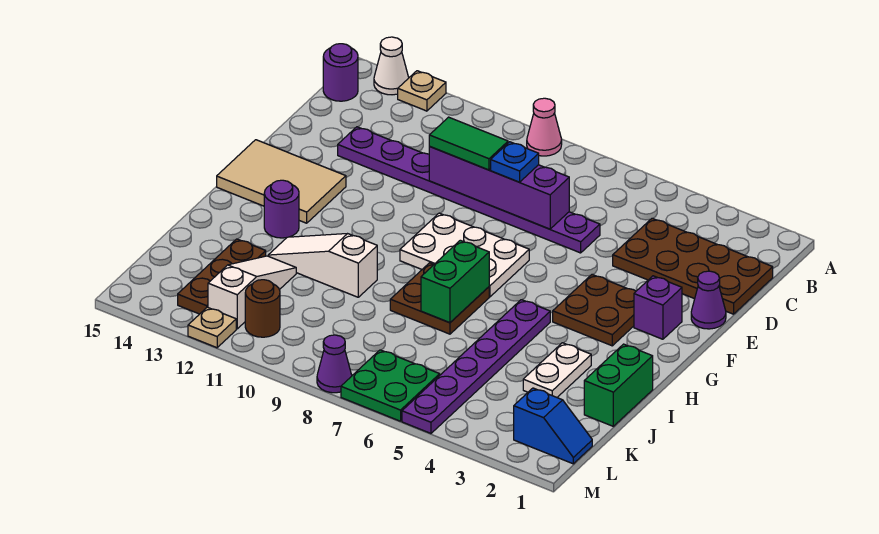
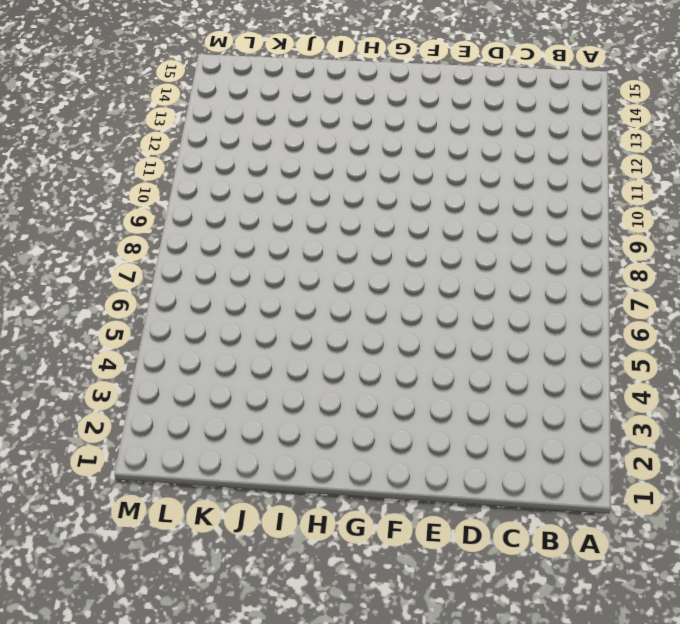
none -> pink cone A9 level 1
none -> tan plate A13 level 1
none -> white cone A14 level 1

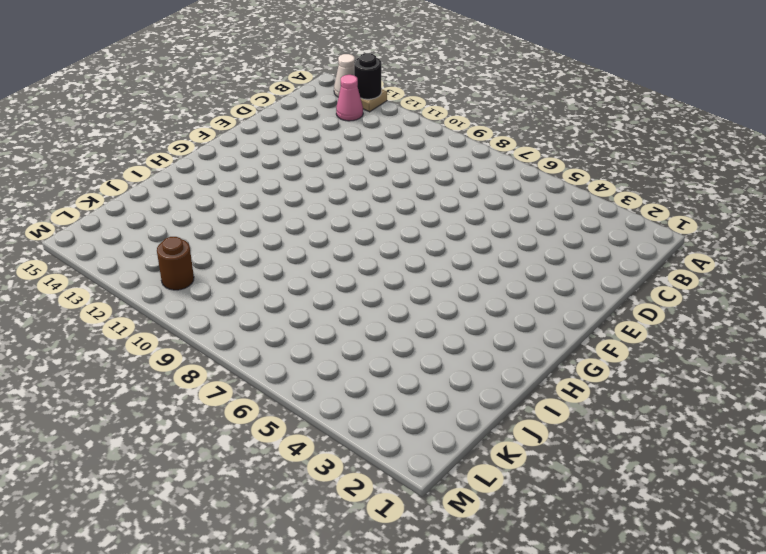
black round brick A13 level 2 -> none
pink cone B13 level 1 -> pink cone A9 level 1
none -> purple round brick B15 level 1
none -> brown plate C1:D4 level 1
none -> purple plate D6:D13 level 1

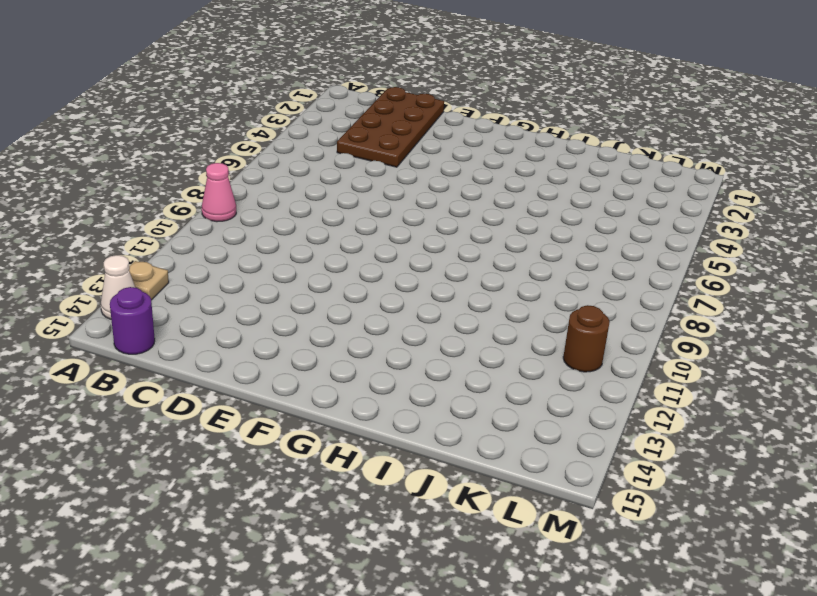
none -> purple plate D6:D13 level 1
none -> purple cone E1 level 1
none -> purple brick F2 level 1

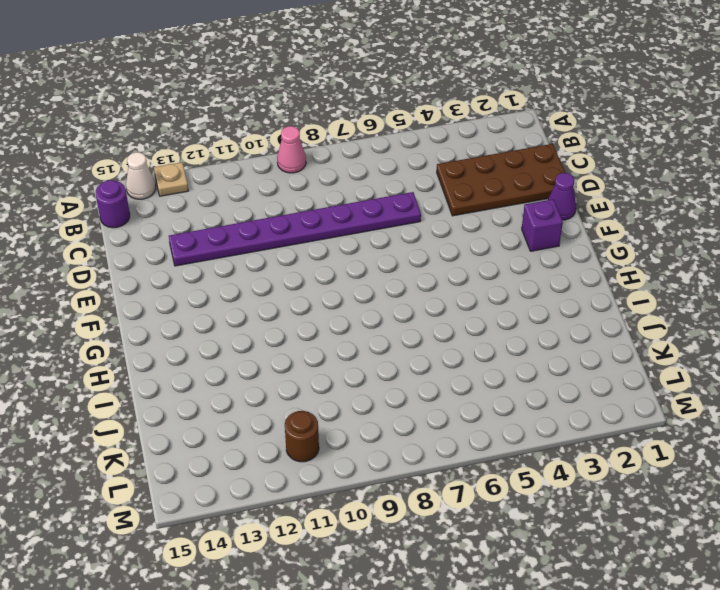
none -> brown plate F3:G4 level 1
none -> white plate F7:G9 level 1
none -> tan tile F13:G15 level 1

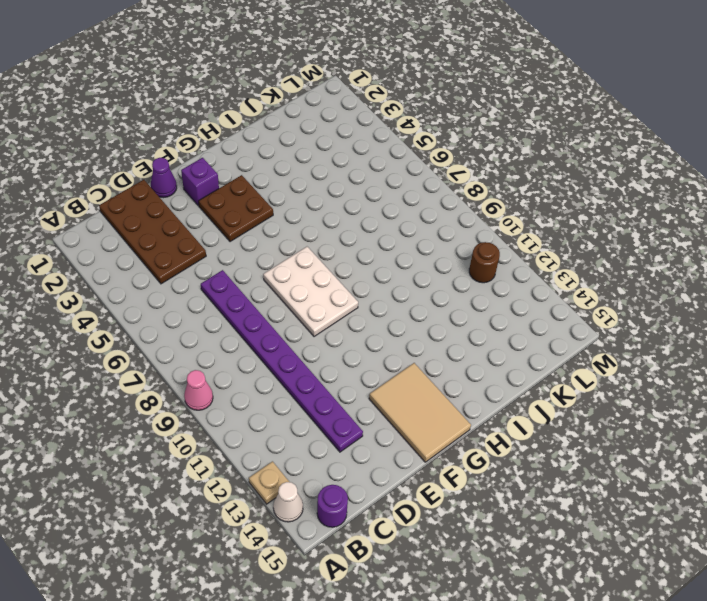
none -> purple plate H5:M5 level 1
none -> brown plate H7:I8 level 1
none -> purple round brick H13 level 1

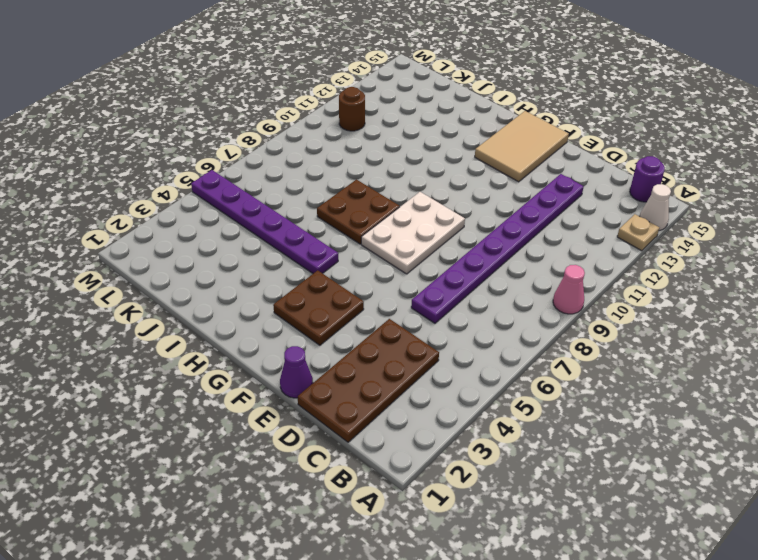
none -> purple brick F2 level 1
none -> purple round brick H13 level 1
none -> green brick I1:J1 level 1

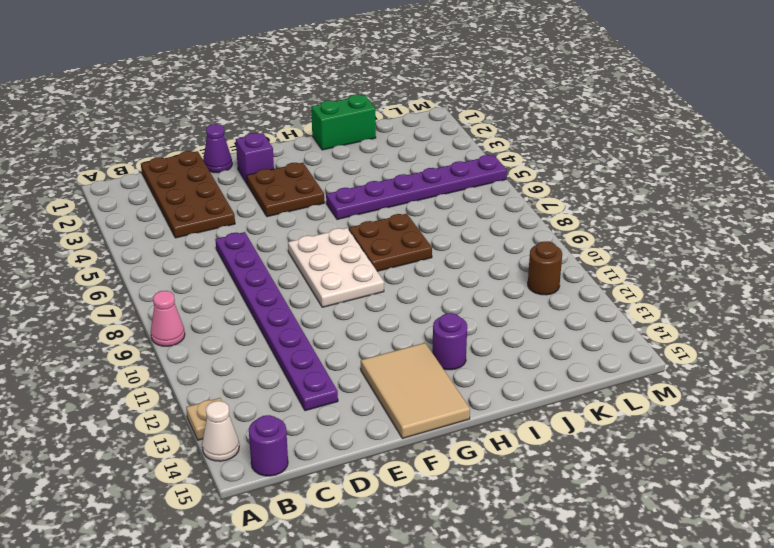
none -> white plate I3:J3 level 1
none -> white slope I10:I12 level 1 top 10
none -> white slope J12:L12 level 1 top L

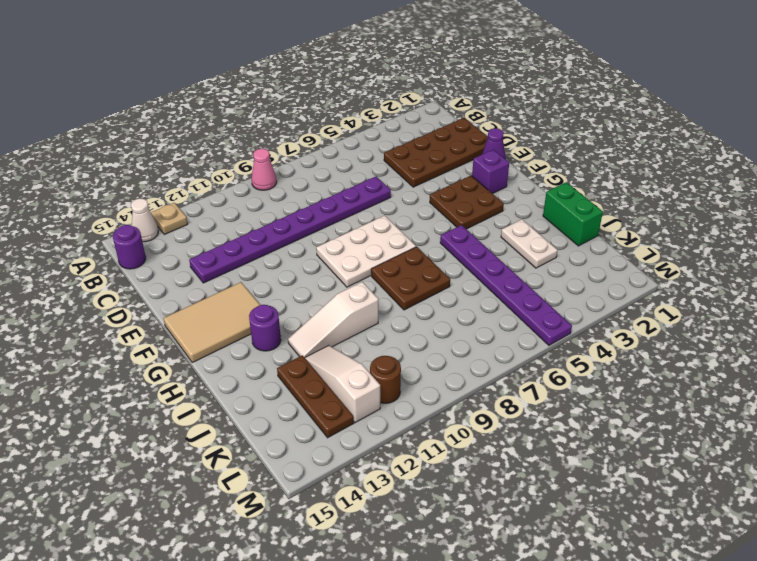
none -> blue slope L1:L2 level 1 top 2
none -> green plate L6:M7 level 1
none -> purple cone M8 level 1

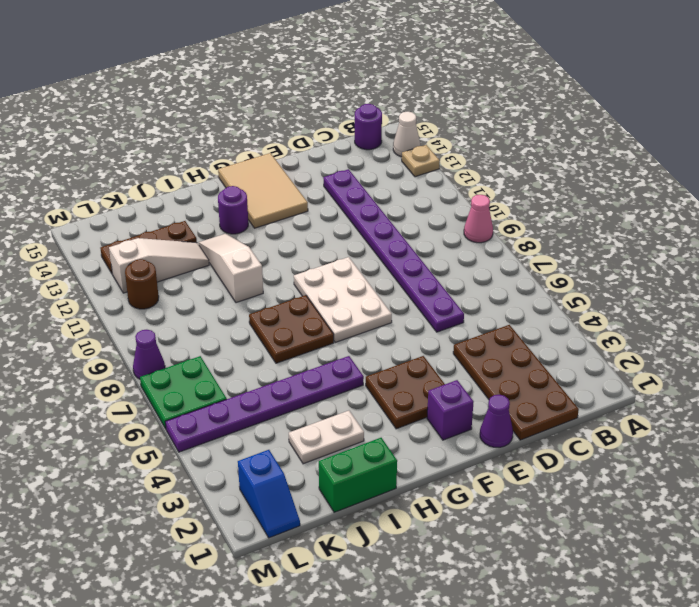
none -> tan plate M12 level 1
none -> purple brick D7:D10 level 2
none -> green brick H7:I7 level 2

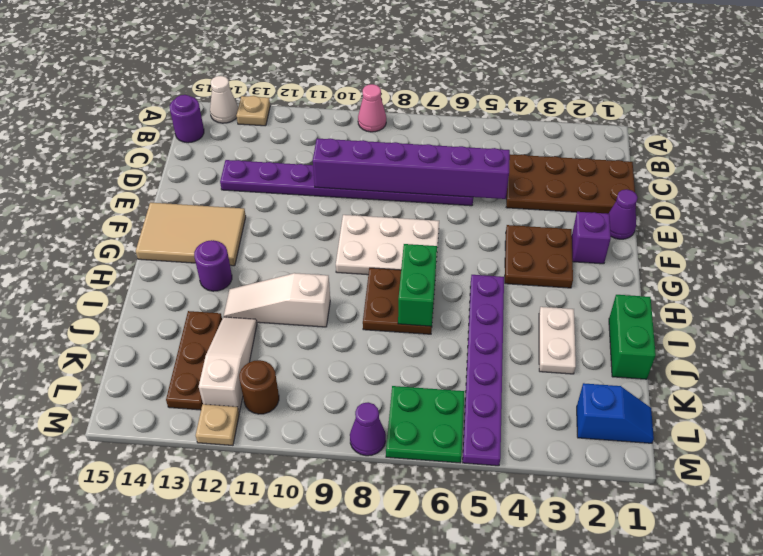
purple brick D5:D10 level 2 -> purple brick D7:D10 level 2
none -> blue plate D8 level 3
none -> green tile D9:D10 level 3

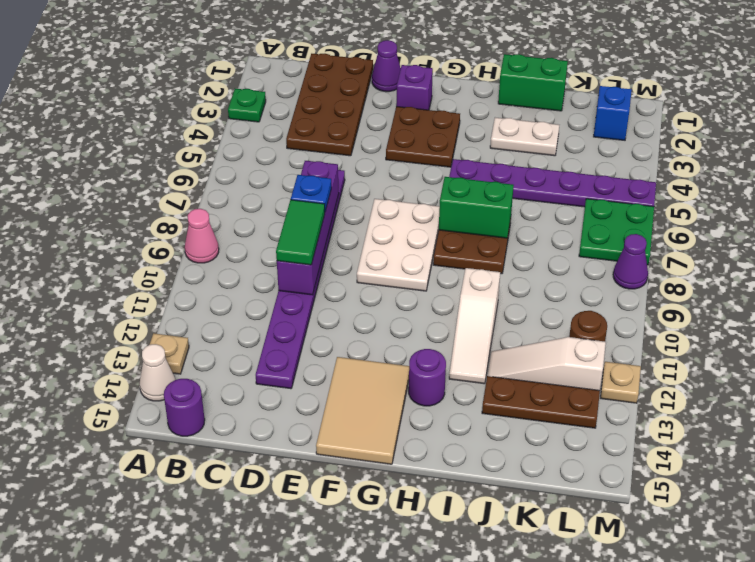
green plate A3 level 1 -> none

